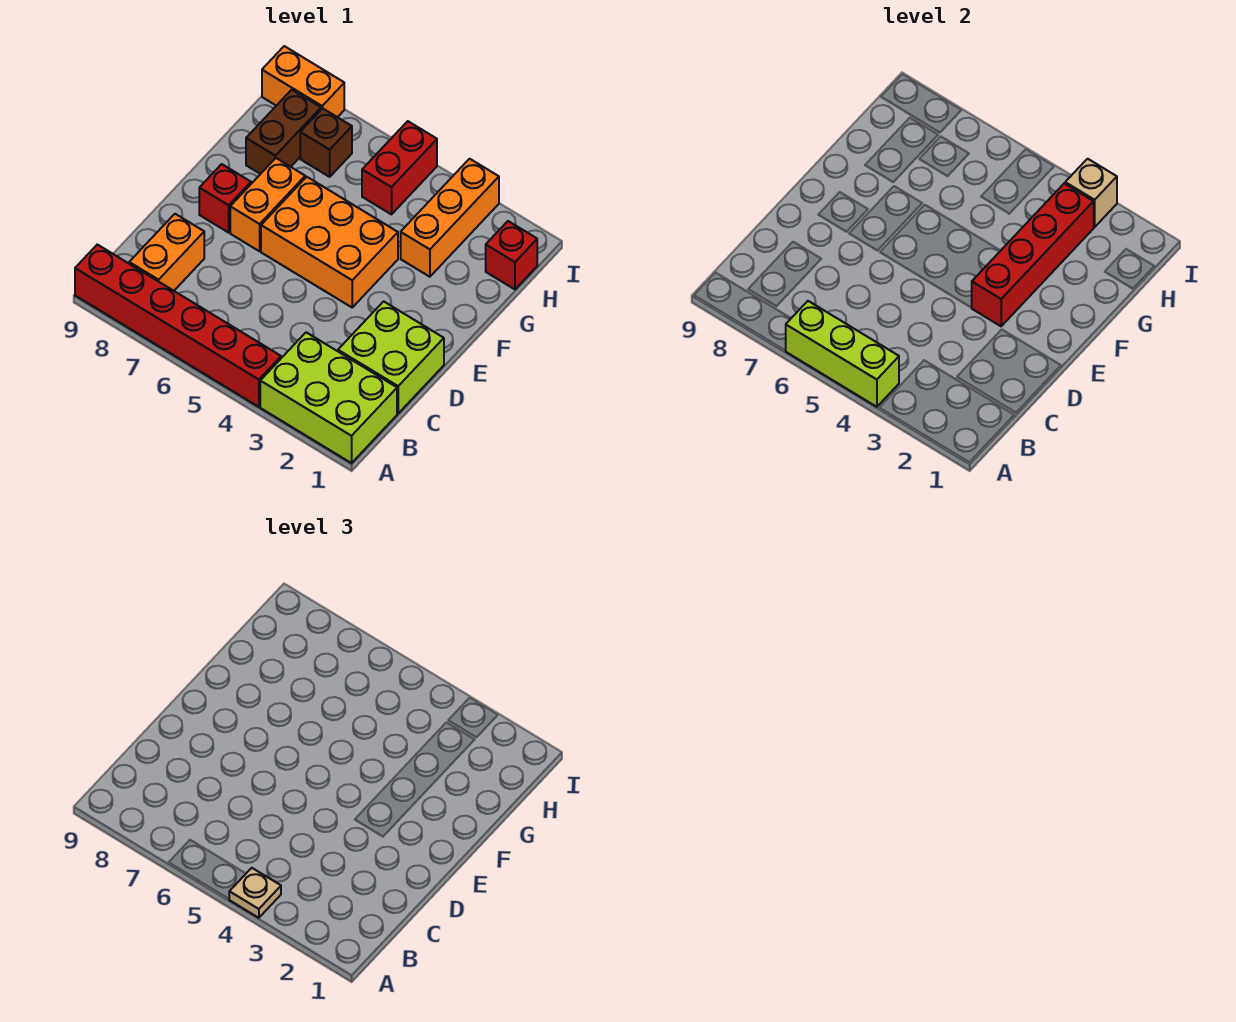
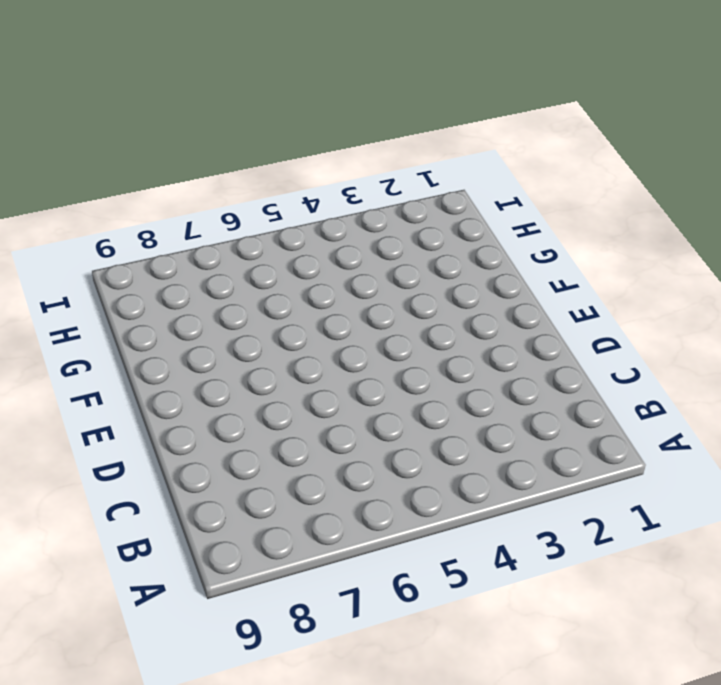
none -> lime brick A1:B3 level 1
none -> red brick A4:A9 level 1
none -> orange brick B8:C8 level 1

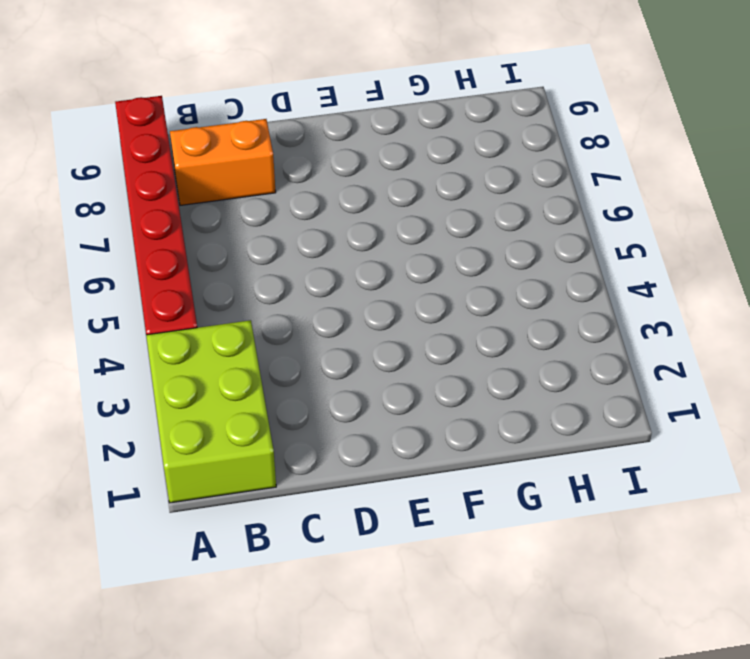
none -> lime brick C1:D2 level 1
none -> orange brick E4:F6 level 1
none -> orange brick E7:F7 level 1

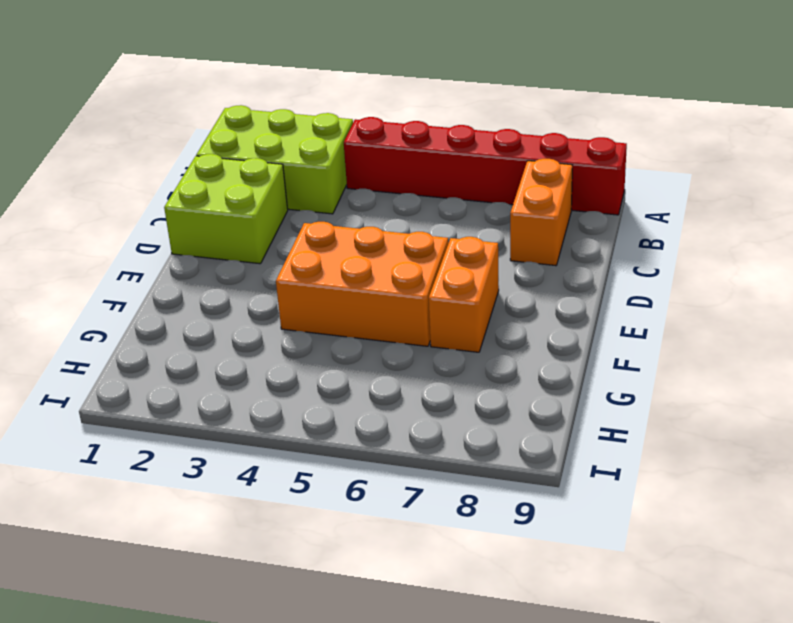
none -> red brick E8 level 1
none -> orange brick G3:I3 level 1
none -> brown brick G8:H8 level 1

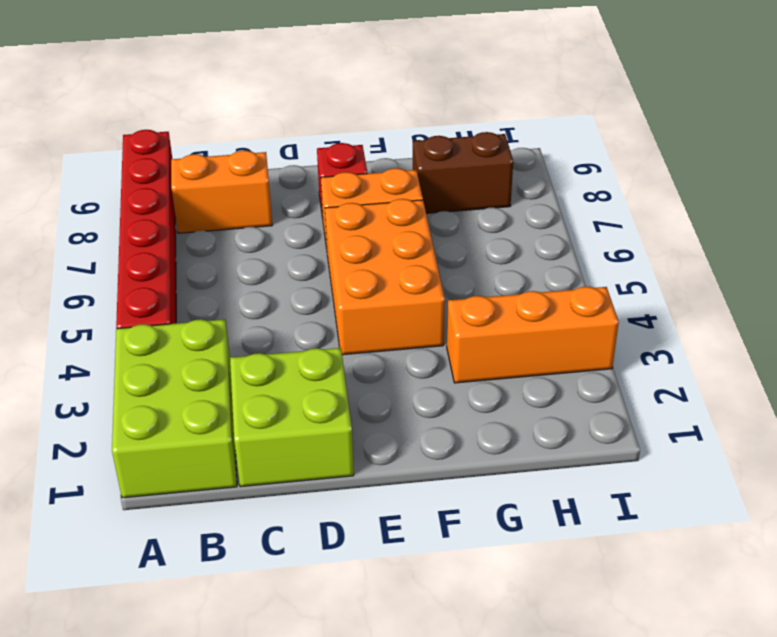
none -> red brick H1 level 1
none -> red brick H5:I5 level 1
none -> brown brick H7 level 1

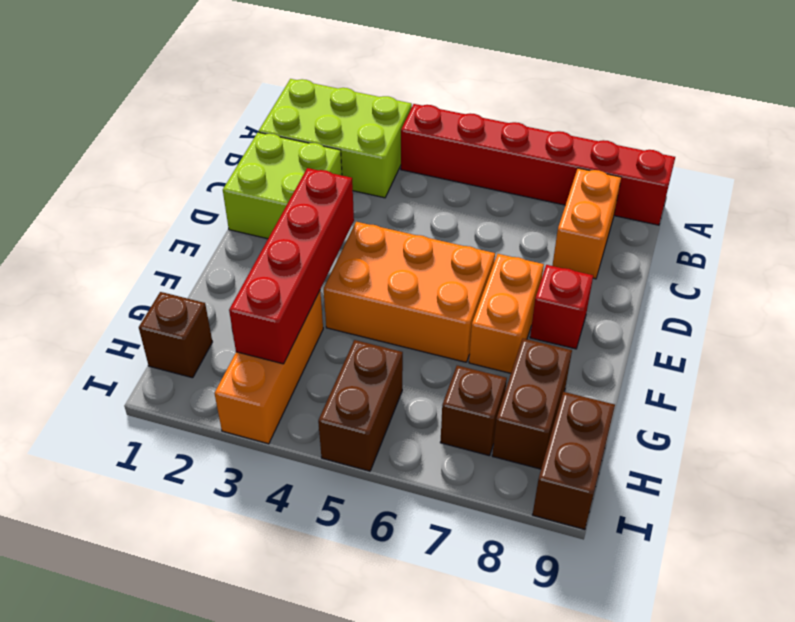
brown brick H1 level 1 -> red brick H1 level 1
brown brick H5:I5 level 1 -> red brick H5:I5 level 1
brown brick H9:I9 level 1 -> orange brick I8:I9 level 1
none -> lime brick A4:A6 level 2
none -> tan brick I3 level 2
none -> tan plate A4 level 3

